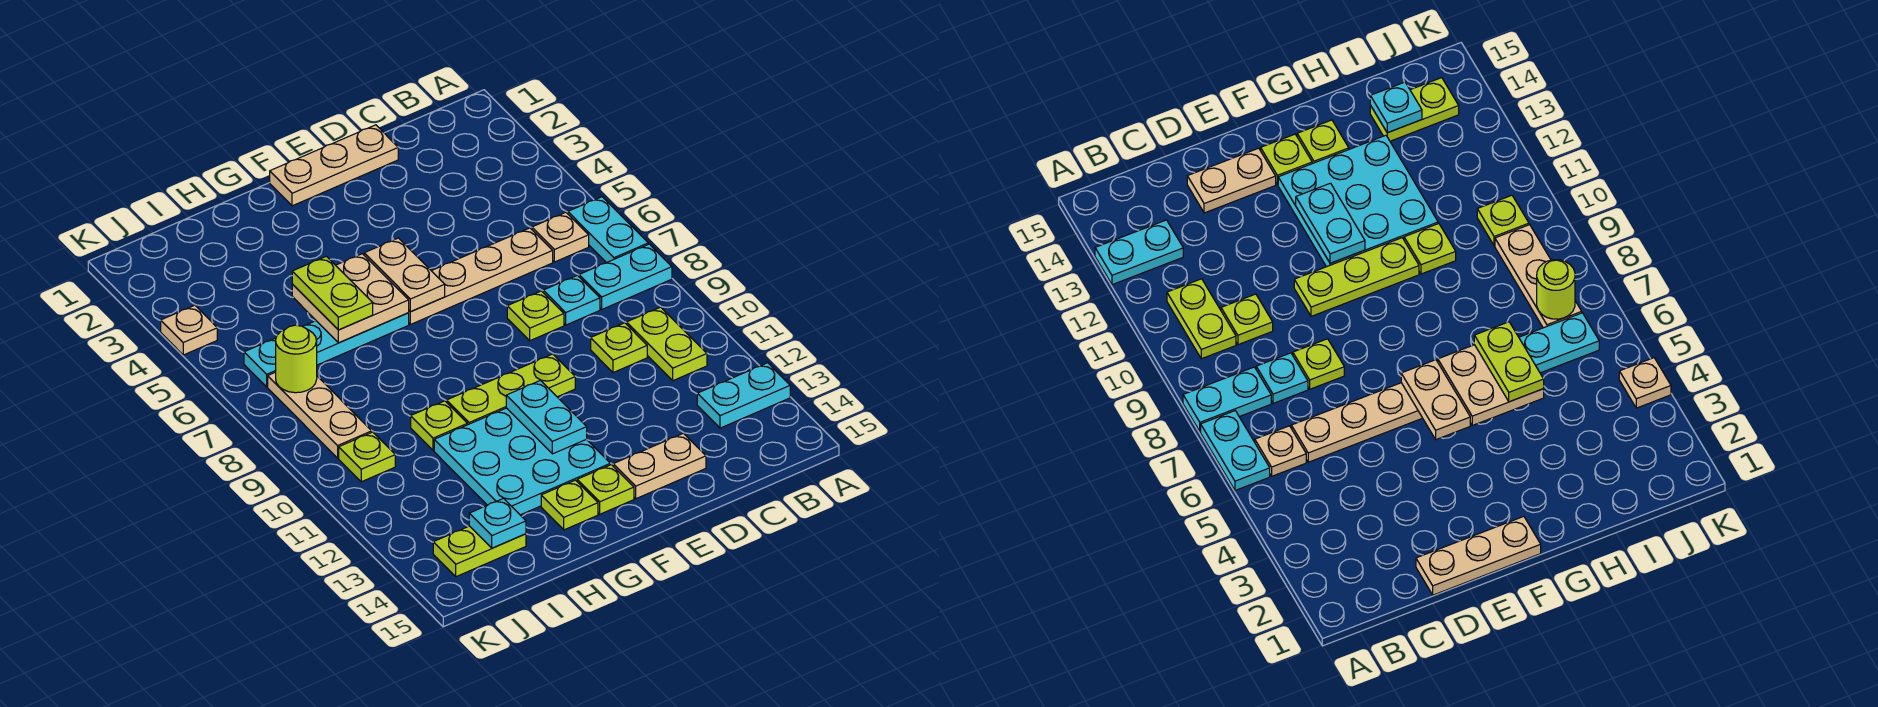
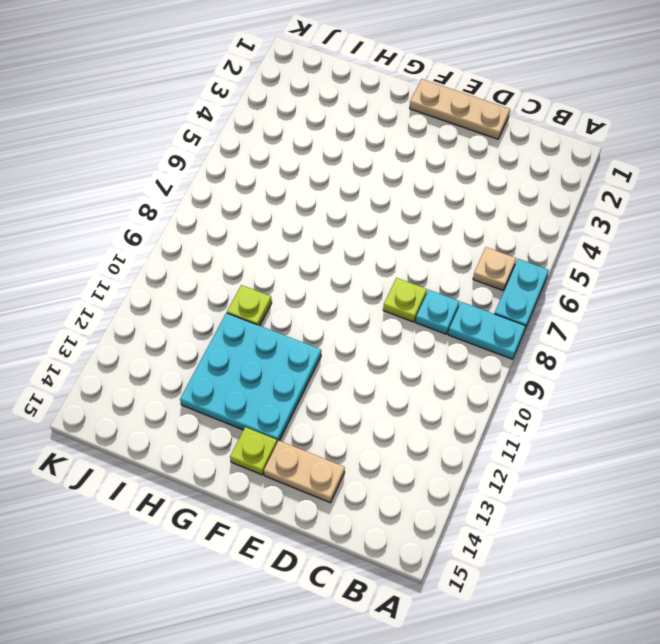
none -> cyan plate A13:B13 level 1
none -> lime plate B10:B11 level 1
none -> tan plate C6:F6 level 1

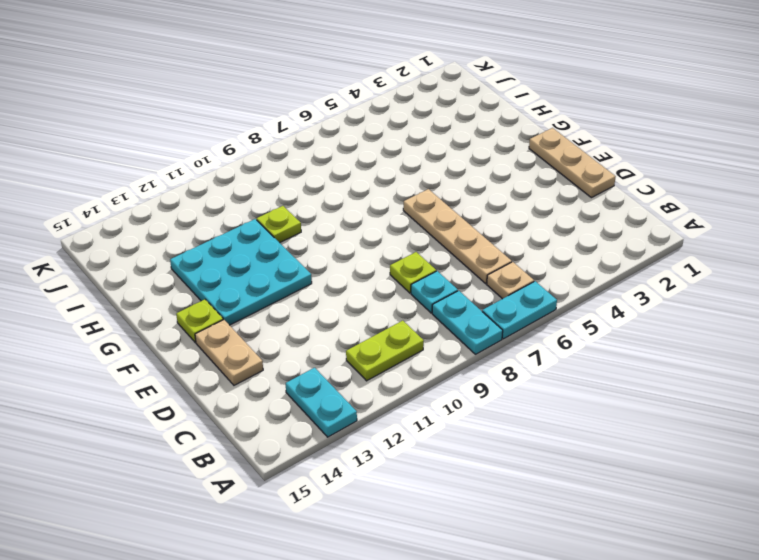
none -> lime plate C10 level 1
none -> lime plate E10:G10 level 1
none -> cyan plate G6:J6 level 1

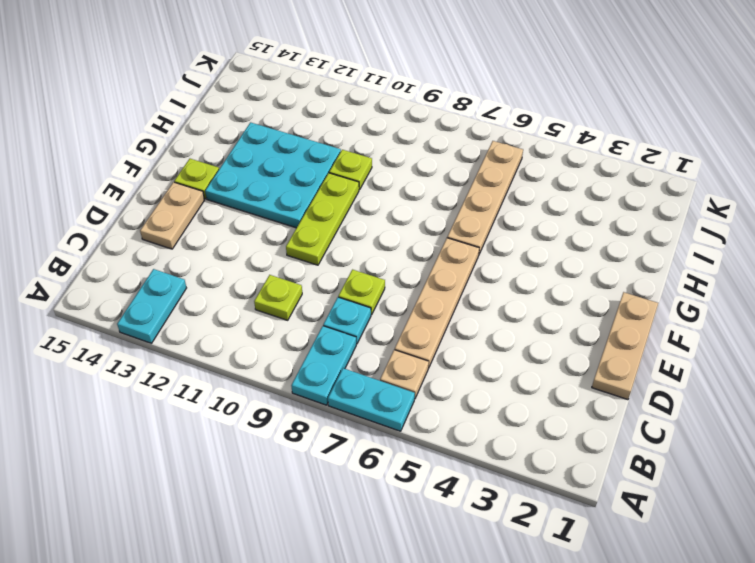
tan plate G6:J6 level 1 -> cyan plate G6:J6 level 1
none -> lime plate B10:B11 level 1
none -> lime plate G14 level 1
none -> lime plate I14:J14 level 1

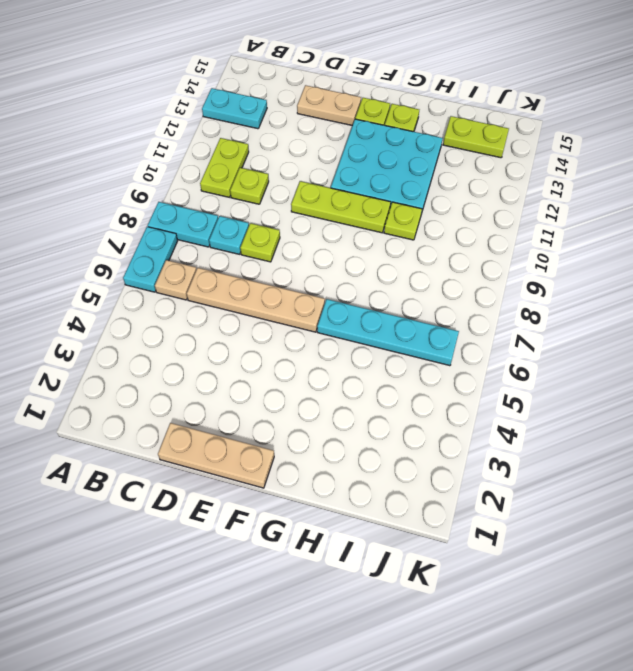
none -> tan plate J7:J9 level 1
none -> lime plate J10 level 1
none -> tan plate K4 level 1

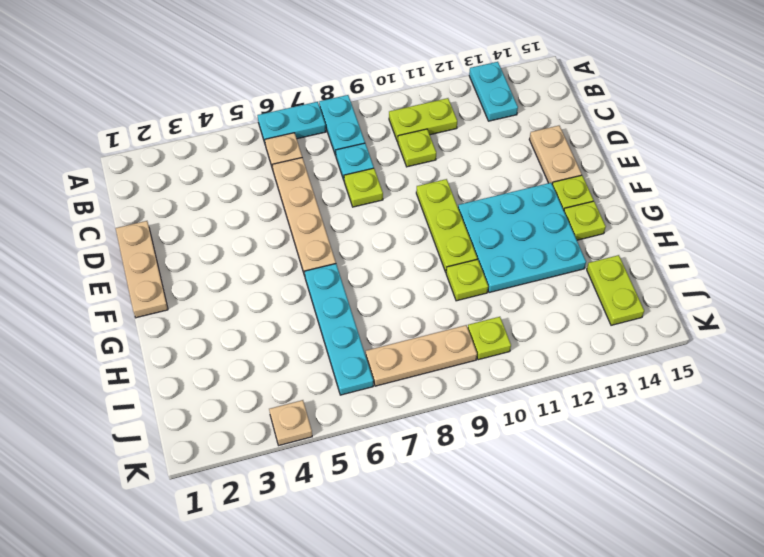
none -> tan plate F5:F6 level 2
none -> cyan plate F11:F12 level 2
none -> tan plate G5:H6 level 2

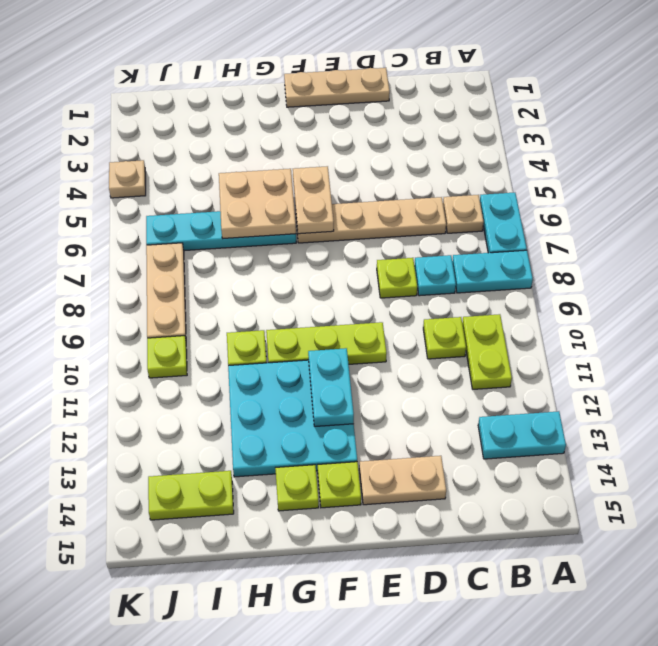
none -> cyan plate I14 level 2
none -> lime round brick J7 level 2
none -> lime plate H5:H6 level 3

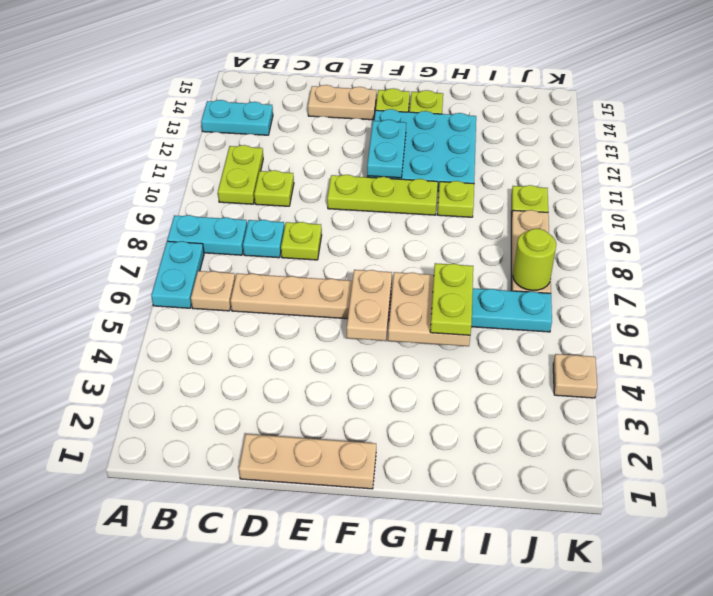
none -> lime plate I14:J14 level 1
none -> cyan plate I14 level 2

